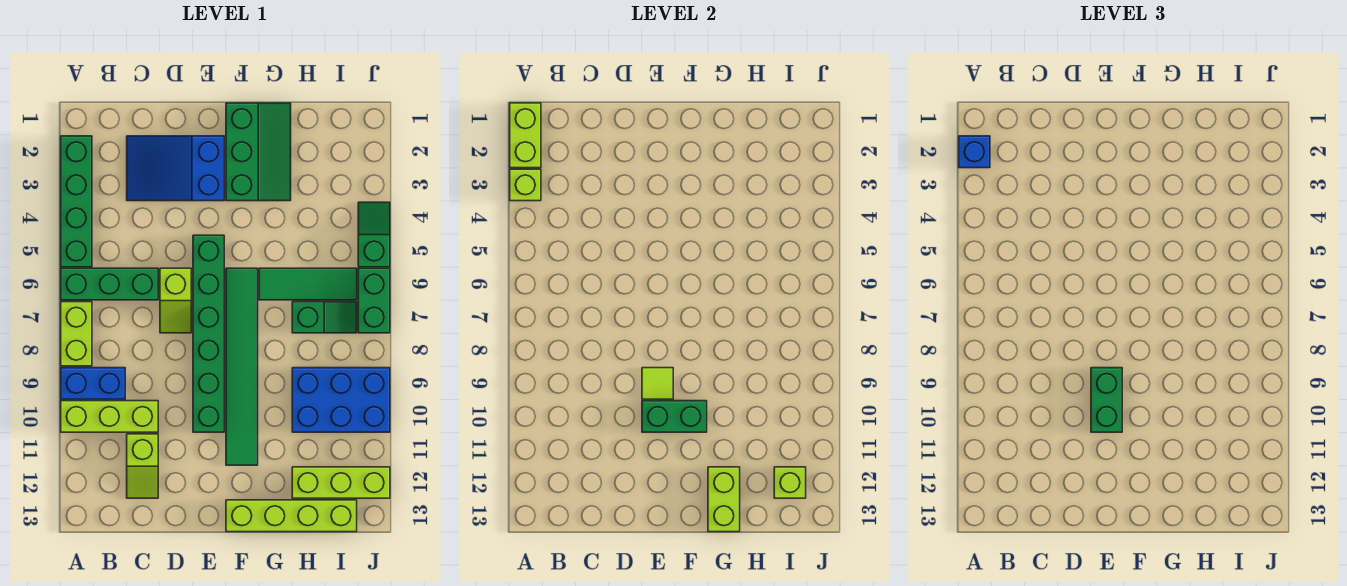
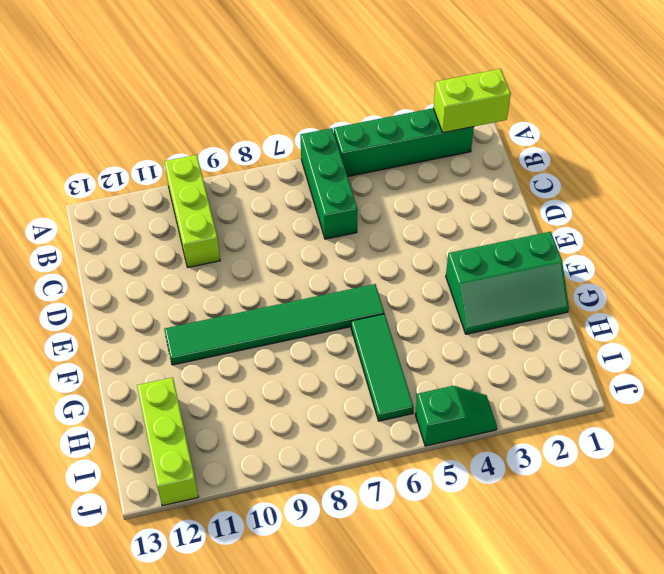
none -> lime brick A7:A8 level 1
none -> blue brick A9:B9 level 1
none -> blue slope C2:E3 level 1 top E

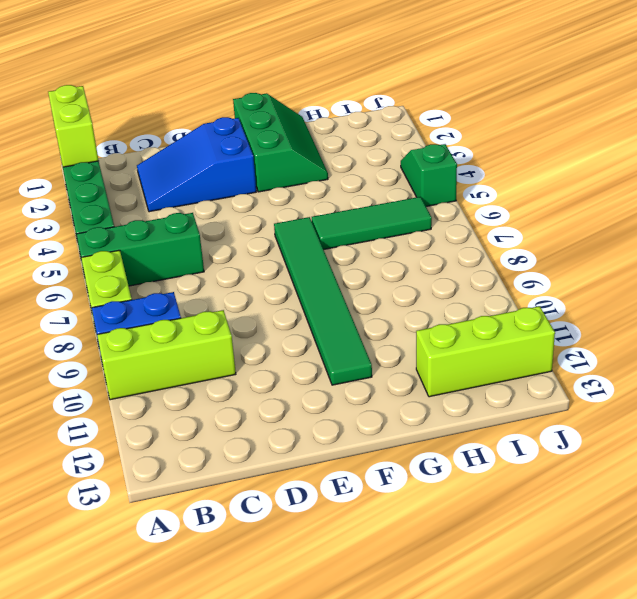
none -> lime slope C11:C12 level 1 top 11
none -> lime slope D6:D7 level 1 top 6
none -> green brick E5:E10 level 1

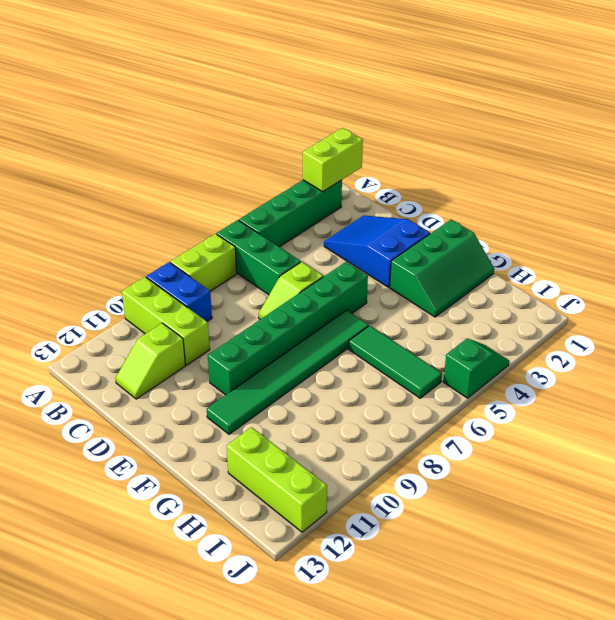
none -> lime brick F13:I13 level 1
none -> green slope H7:I7 level 1 top H
none -> blue brick H9:J10 level 1

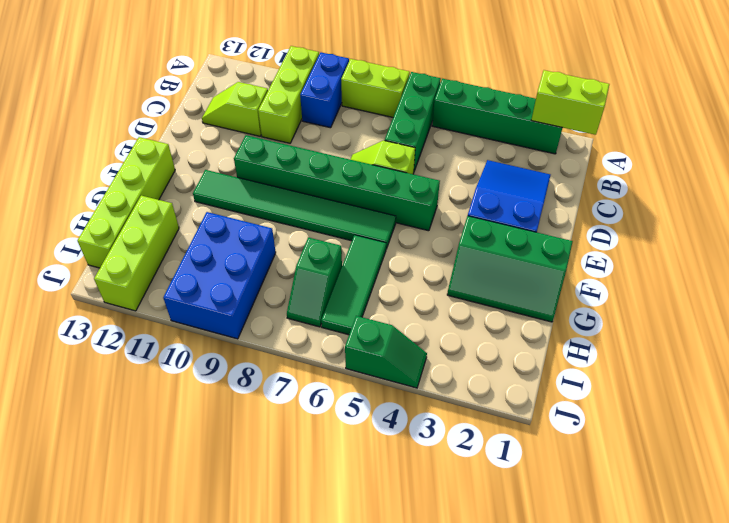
none -> green brick J6:J7 level 1
none -> lime brick A3 level 2
none -> lime tile E9 level 2

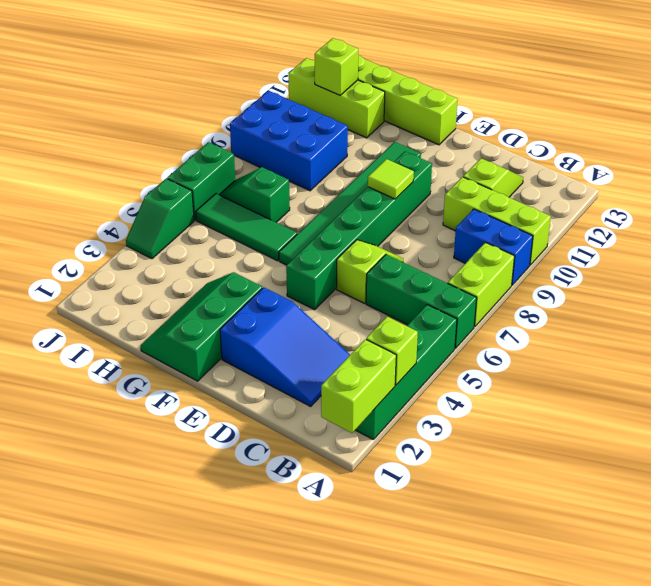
none -> green brick E10:F10 level 2
none -> lime brick G12:G13 level 2
none -> blue brick A2 level 3

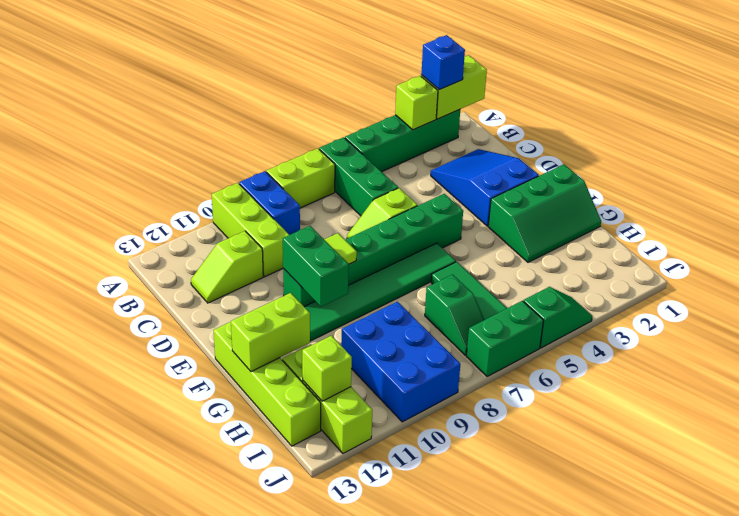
none -> green brick E9:E10 level 3

